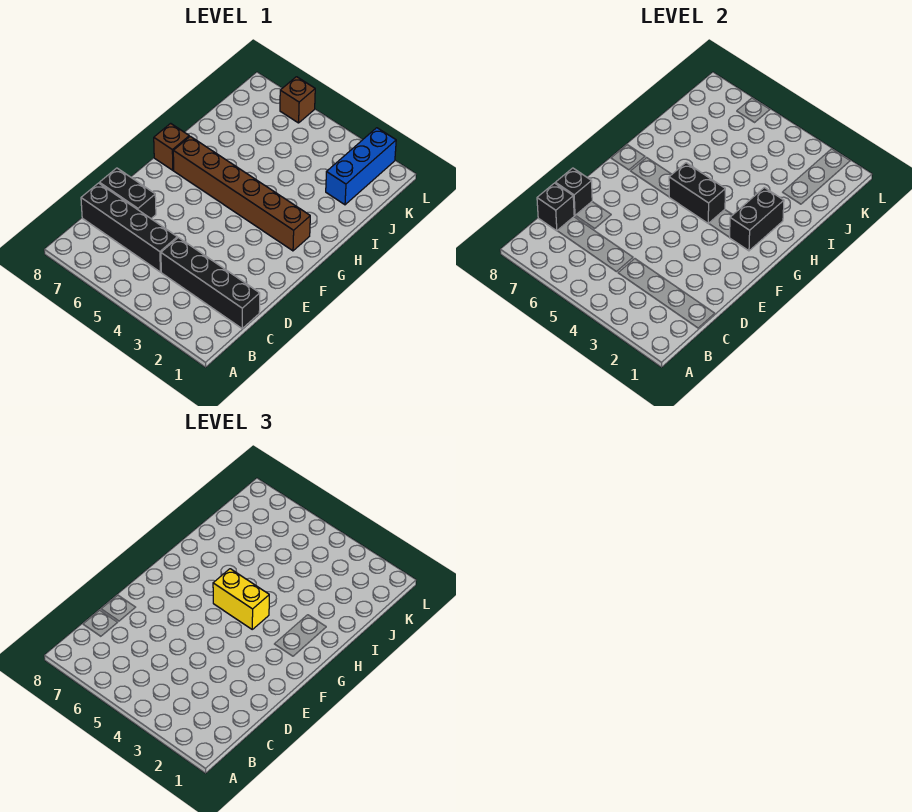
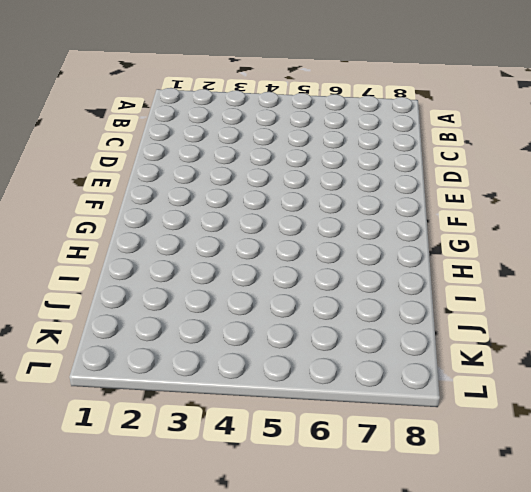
none -> black brick C1:C4 level 1
none -> black brick C5:C8 level 1
none -> black brick D7:D8 level 1

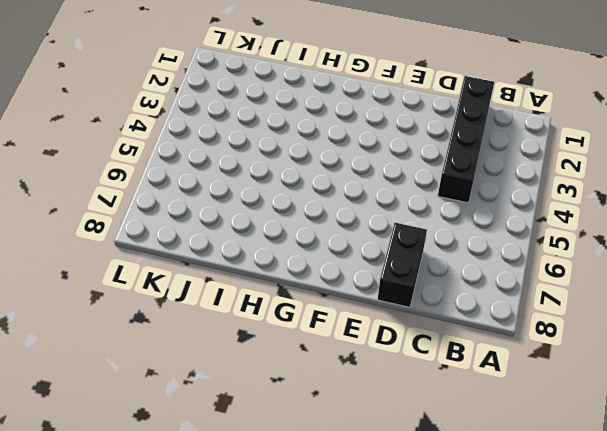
none -> black brick C5:C8 level 1
none -> brown brick G2:G7 level 1
none -> brown brick G8 level 1

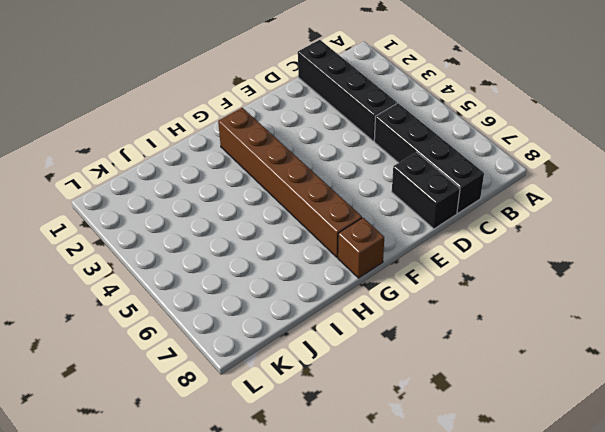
none -> blue brick J2:L2 level 1
none -> brown brick L6 level 1
none -> black brick C8 level 2

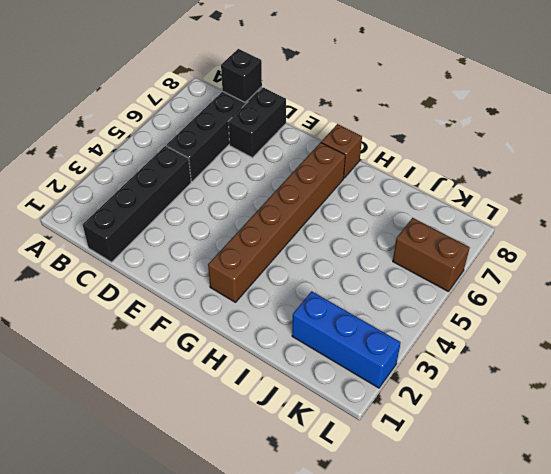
brown brick K6:L6 level 1 -> brown brick L6 level 1
none -> black brick D8 level 2
none -> black brick G2:H2 level 2
none -> black brick G4:G5 level 2

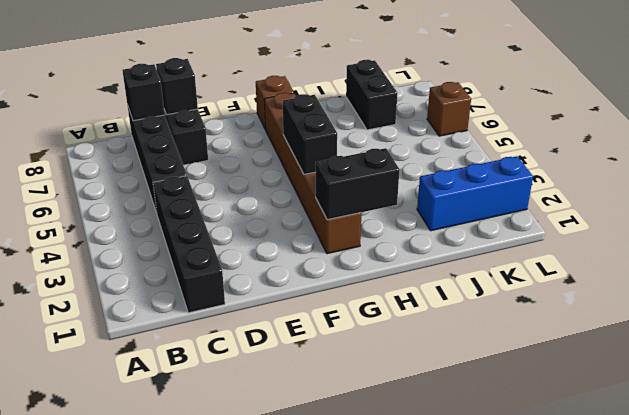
black brick J7:J8 level 1 -> none
none -> yellow brick G4:G5 level 3

